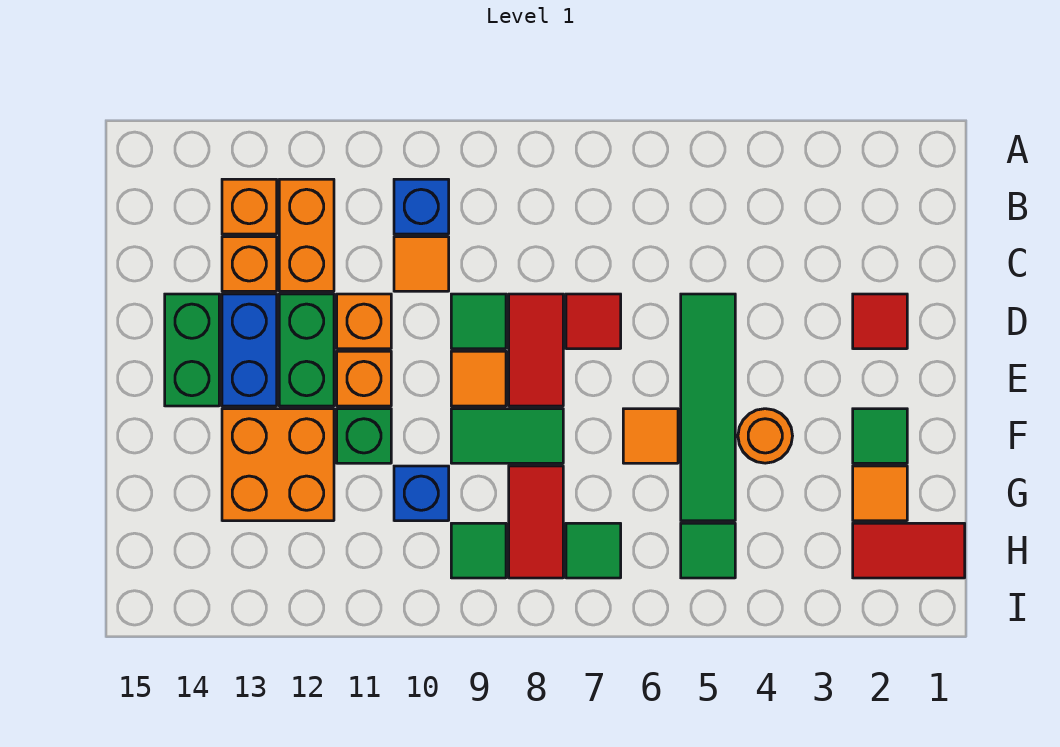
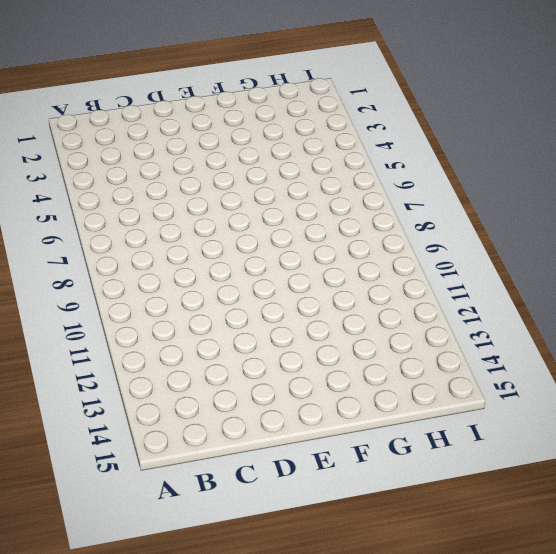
none -> blue brick B10 level 1
none -> orange brick B12:C12 level 1
none -> orange brick B13 level 1

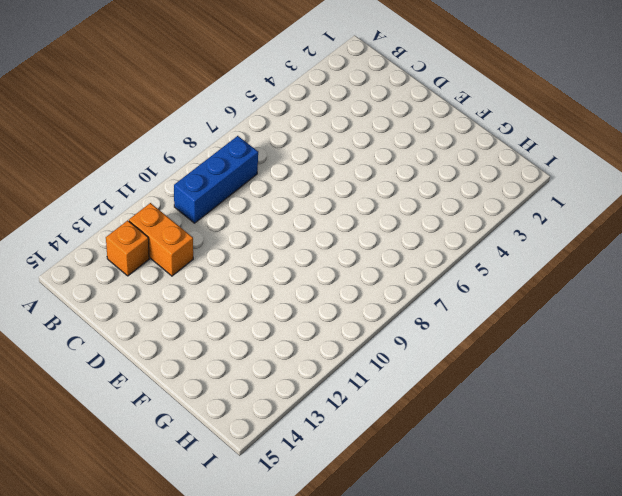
blue brick B8:B10 level 1 -> blue brick B10 level 1
none -> orange tile C10 level 1
none -> orange brick C13 level 1
none -> red tile D2 level 1

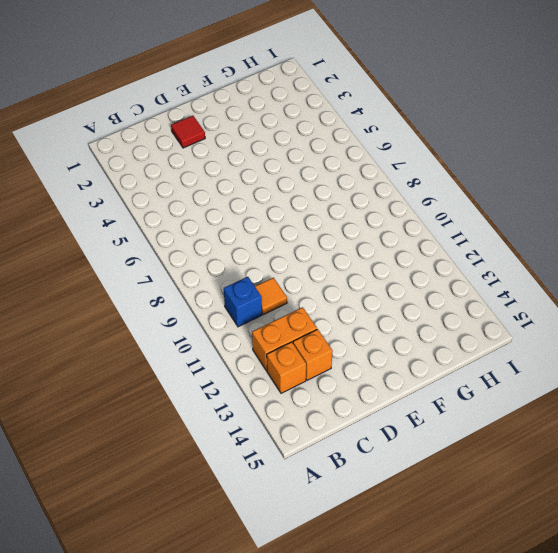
none -> green tile D5:G5 level 1
none -> red tile D7 level 1
none -> red tile D8:E8 level 1

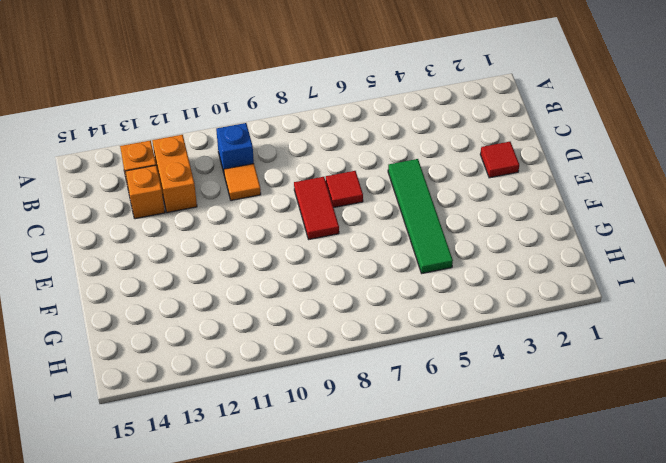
none -> green tile D9 level 1
none -> orange brick D11 level 1
none -> green brick D12:E12 level 1

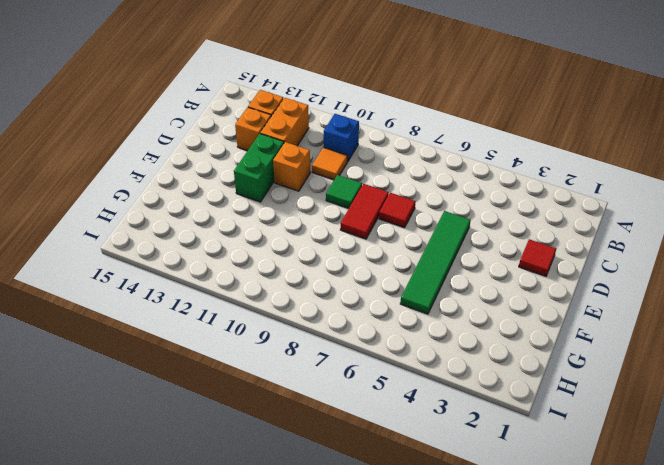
none -> blue brick D13:E13 level 1
none -> green brick D14:E14 level 1
none -> orange tile E9 level 1

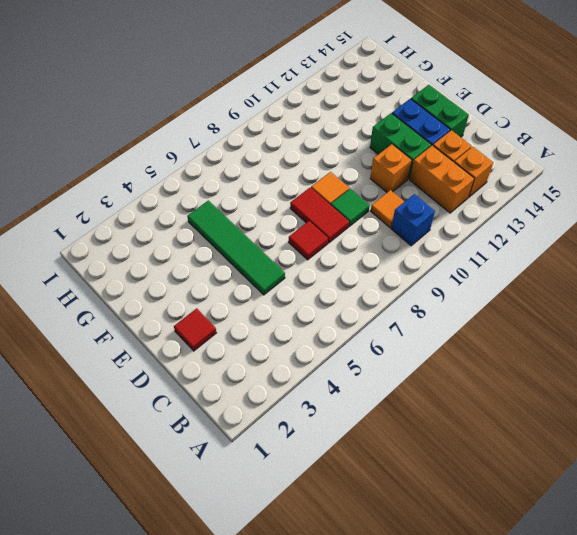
none -> orange brick E11 level 1
none -> green tile F2 level 1
none -> orange round brick F4 level 1

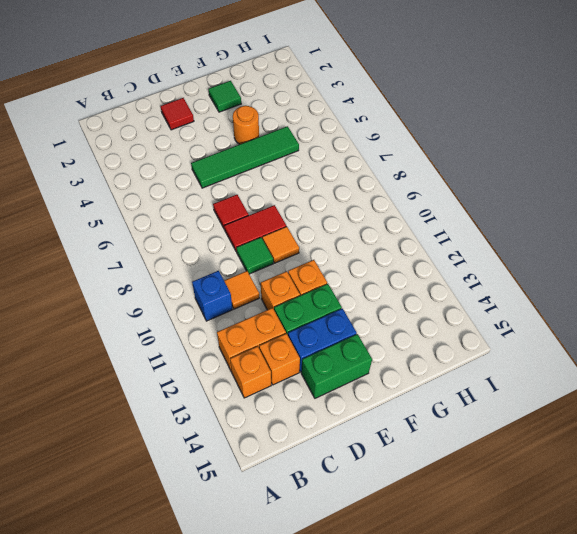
none -> orange tile F6 level 1
none -> green tile F8:F9 level 1
none -> green brick F11 level 1

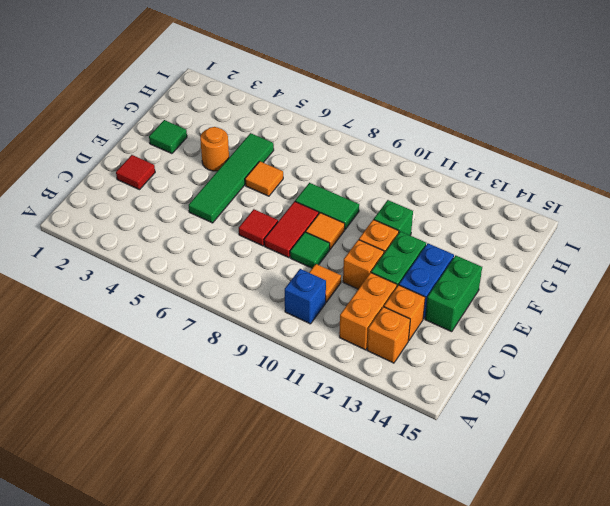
none -> orange brick F12:G13 level 1
none -> orange tile G2 level 1
none -> red tile G8:H8 level 1

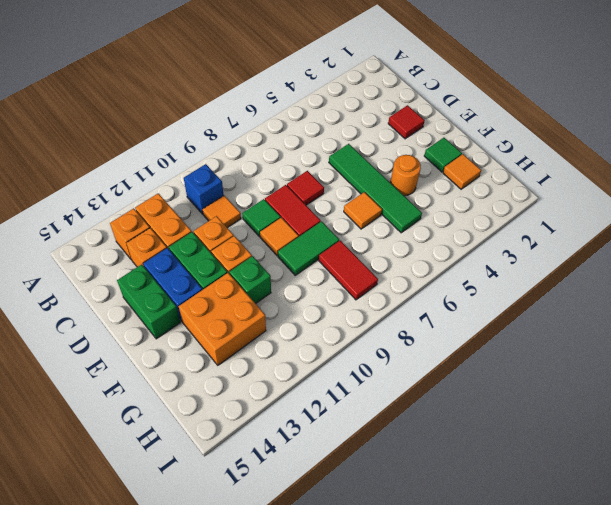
none -> blue brick G10 level 1
none -> red tile H1:H2 level 1
none -> green tile H5 level 1

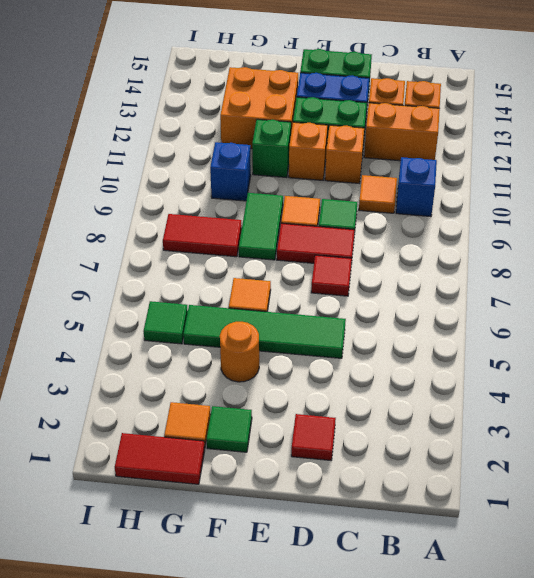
red tile G1:H1 level 1 -> red tile H1:H2 level 1
none -> green tile H7 level 1
none -> green tile H9 level 1

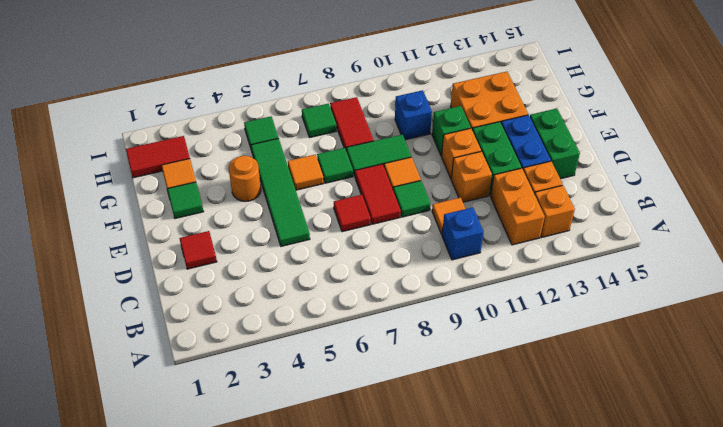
green tile F7 level 1 -> green tile H9 level 1

